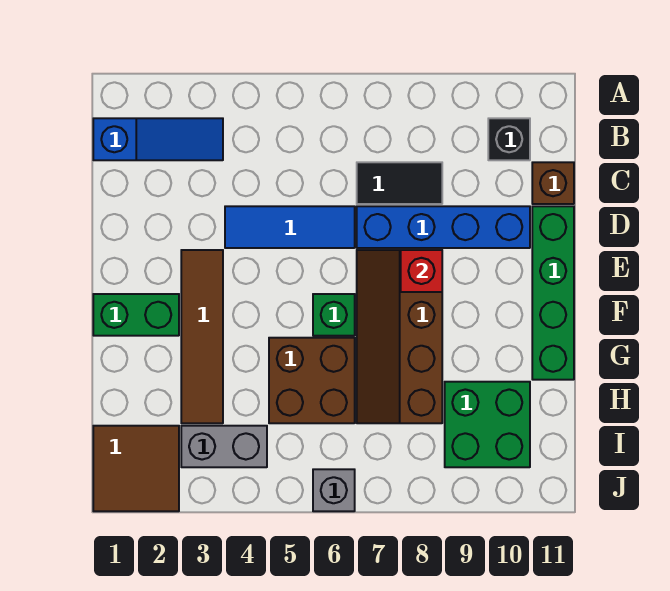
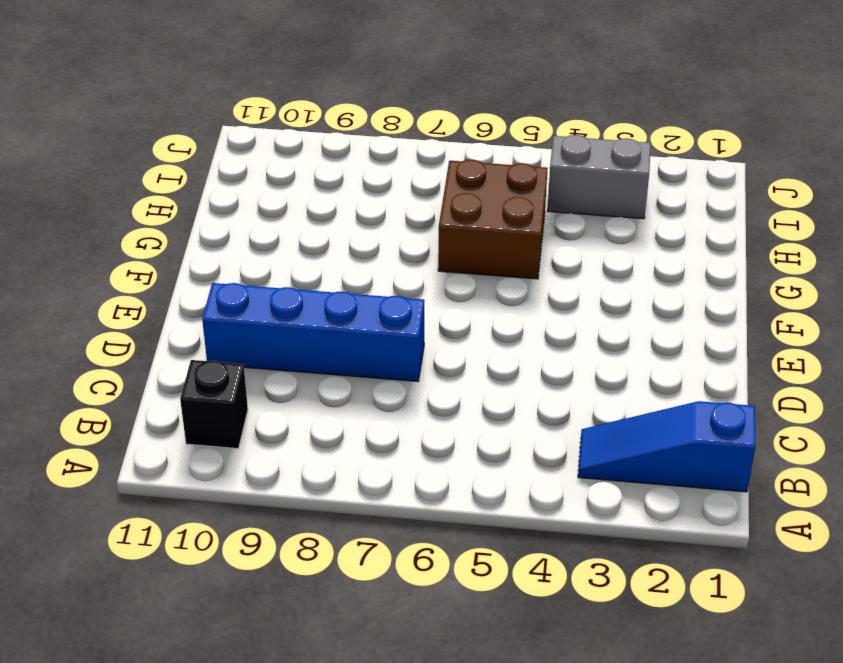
none -> black tile C7:C8 level 1
none -> brown brick C11 level 1
none -> blue tile D4:D6 level 1

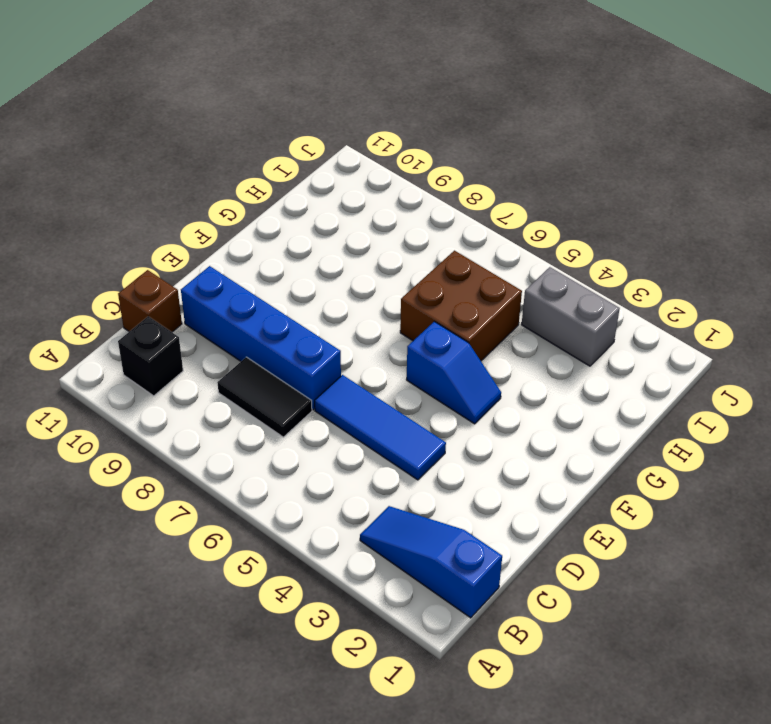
blue slope F4:F5 level 1 top 5 -> none
none -> green brick D11:G11 level 1
none -> brown tile E3:H3 level 1
none -> brown slope E7:H8 level 1 top 8

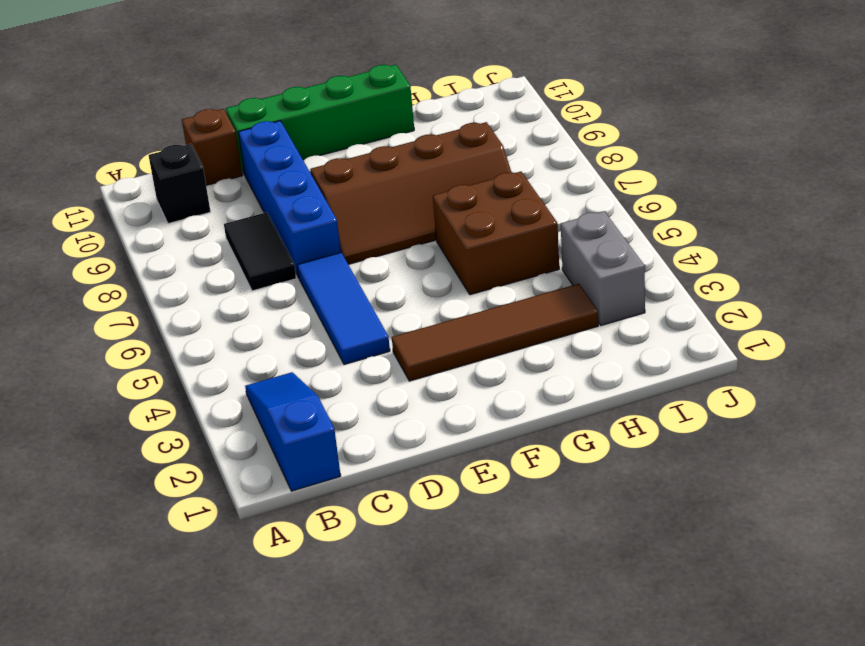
none -> green brick F1:F2 level 1
none -> green brick F6 level 1
none -> green brick H9:I10 level 1

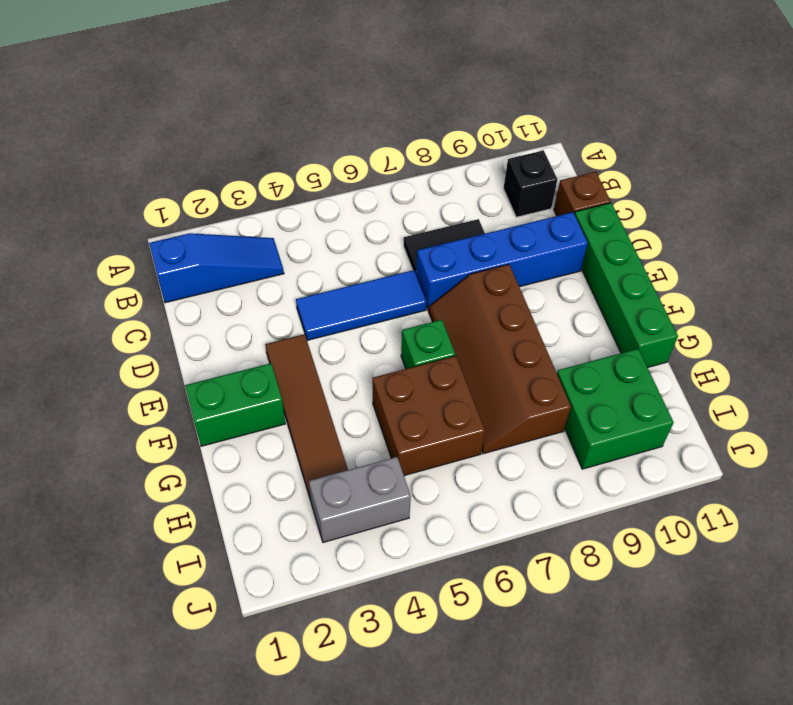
none -> brown tile I1:J2 level 1
none -> grey brick J6 level 1
none -> red brick E8 level 2

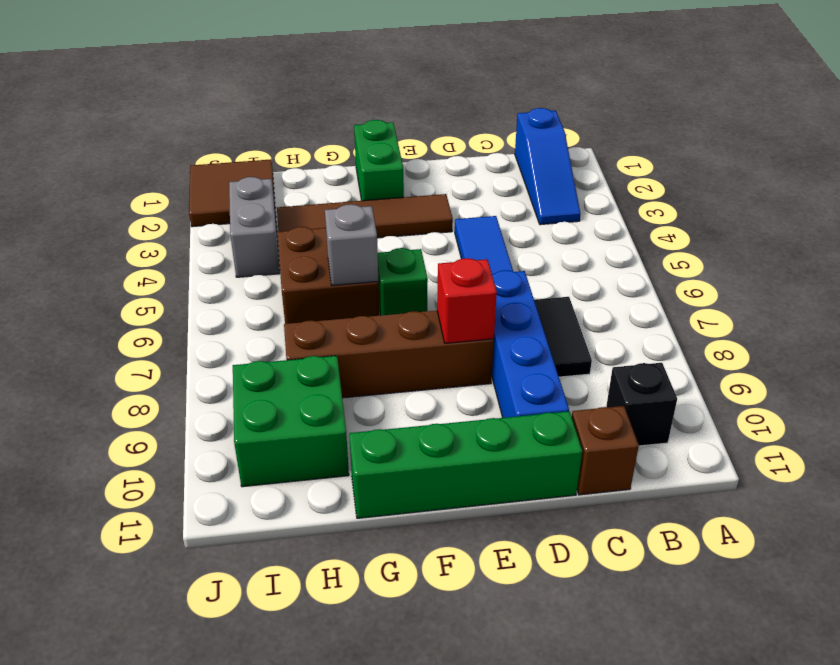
grey brick G6 level 2 -> grey brick J6 level 1

